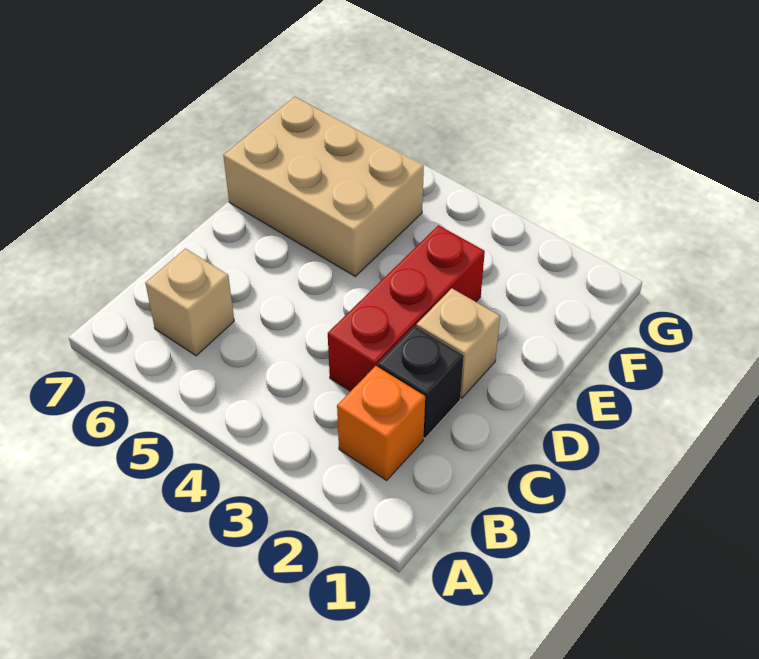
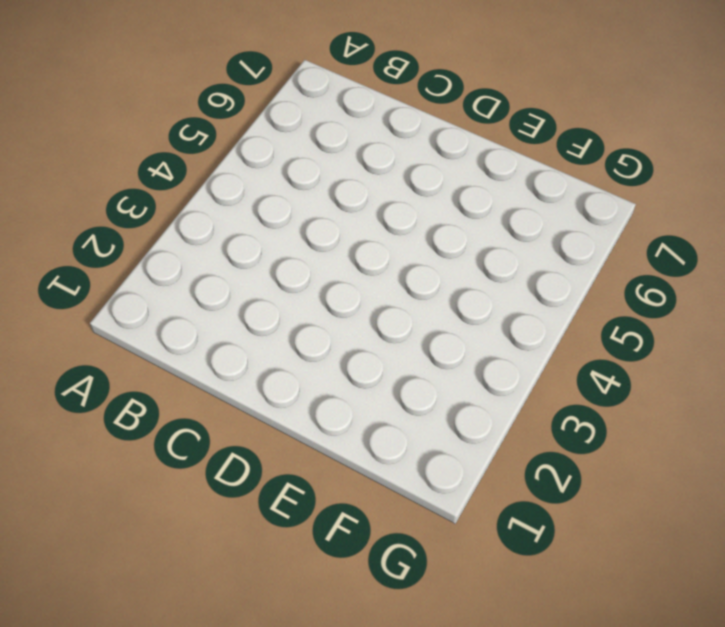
none -> orange brick B2 level 1
none -> tan brick B6 level 1

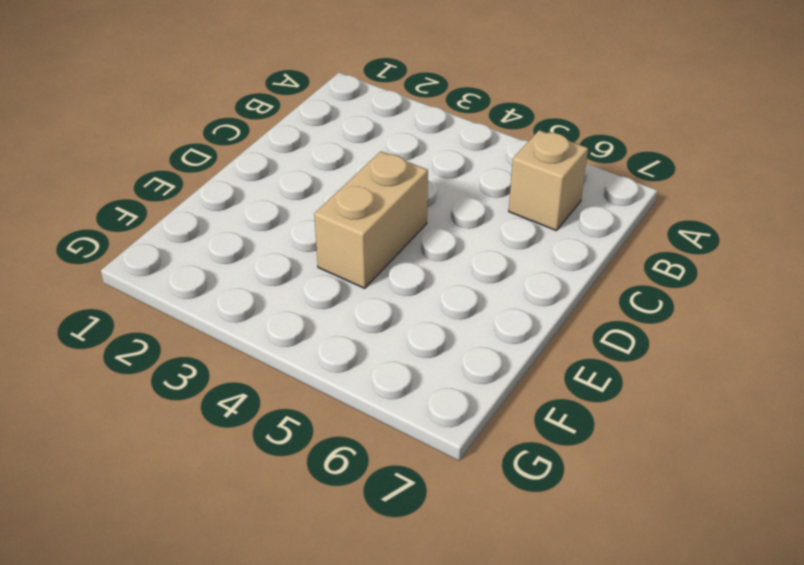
tan brick D4:E4 level 1 -> none
none -> orange brick B2 level 1
none -> black brick C2 level 1

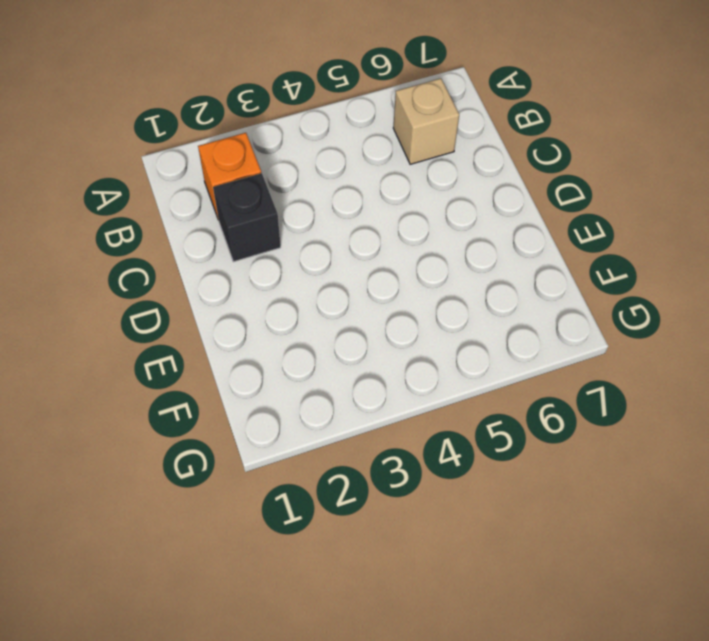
none -> red brick C3:E3 level 1
none -> tan brick D2 level 1

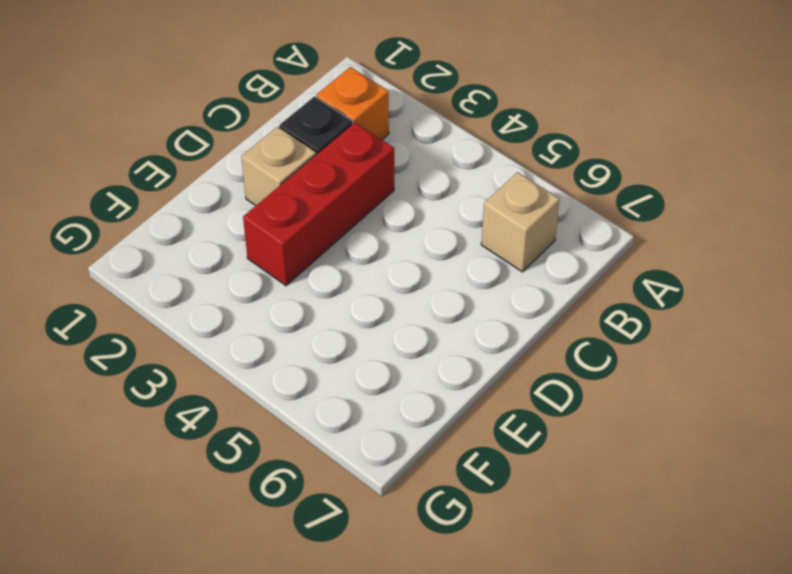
none -> tan brick E5:F7 level 1

